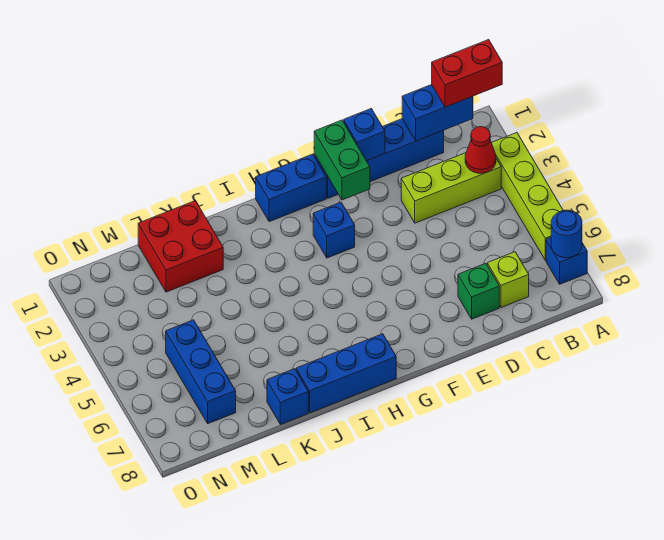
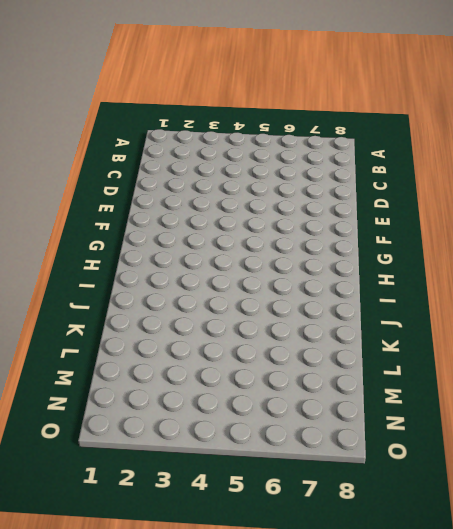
none -> lime brick A3:A6 level 1
none -> blue brick A7 level 1
none -> lime brick B3:D3 level 1

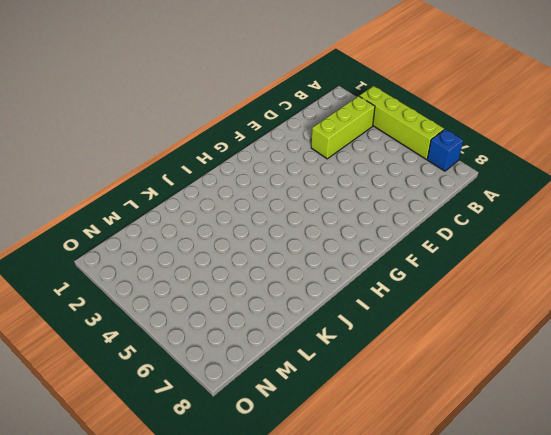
none -> blue brick C1:F1 level 1
none -> lime brick C7 level 1
none -> green brick D7 level 1

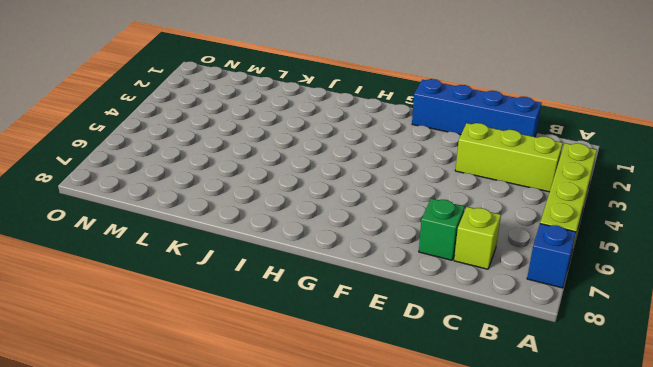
none -> blue brick G1:H1 level 1
none -> blue brick G3 level 1
none -> blue brick H8:J8 level 1

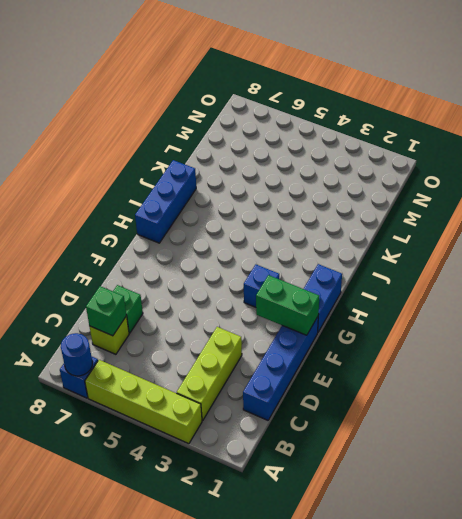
green brick C7 level 2 -> none
none -> red brick K1:L2 level 1
none -> blue brick K8 level 1
none -> blue brick M5:M7 level 1

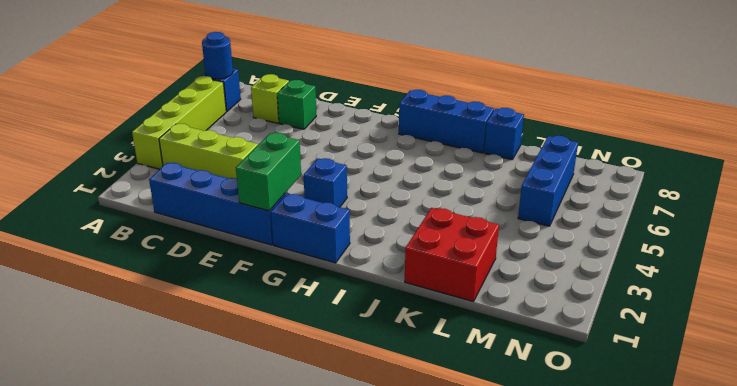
none -> blue brick B1:C1 level 2
none -> red cone B3 level 2
none -> blue brick E1 level 2

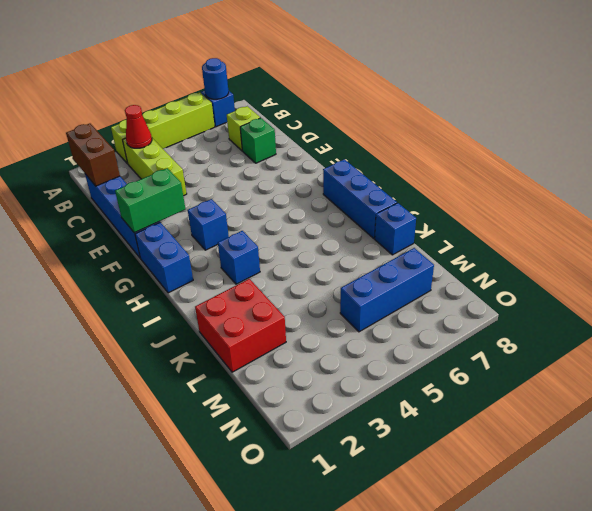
brown brick B1:C1 level 2 -> blue brick B1:C1 level 2
blue brick I3 level 1 -> blue brick E1 level 2
none -> red brick A1:B1 level 3

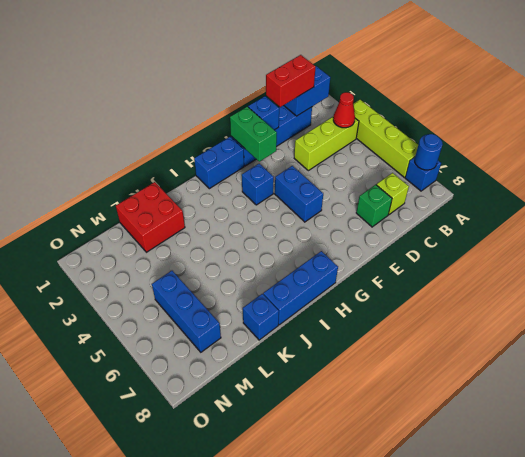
red brick C1:D1 level 3 -> red brick A1:B1 level 3
blue brick F4:F5 level 1 -> none

